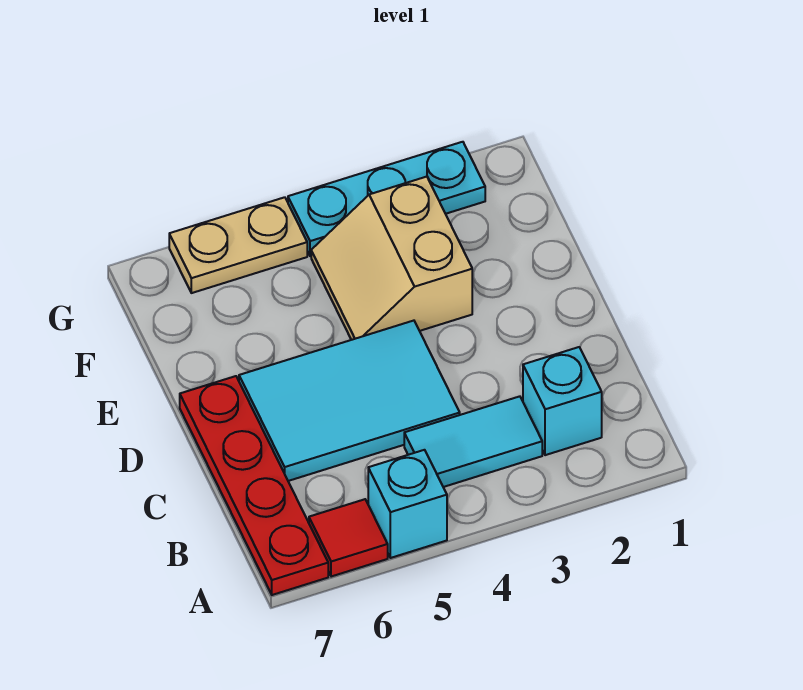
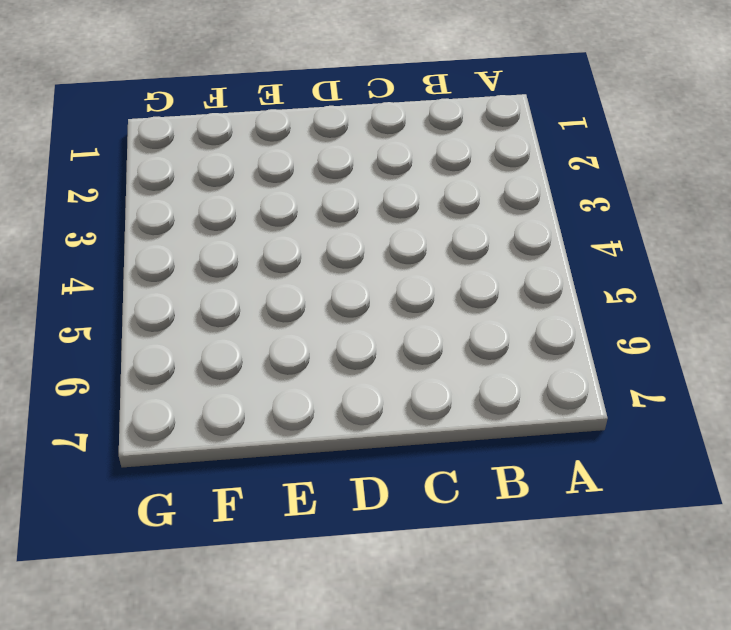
none -> cyan brick A5 level 1
none -> red tile A6 level 1

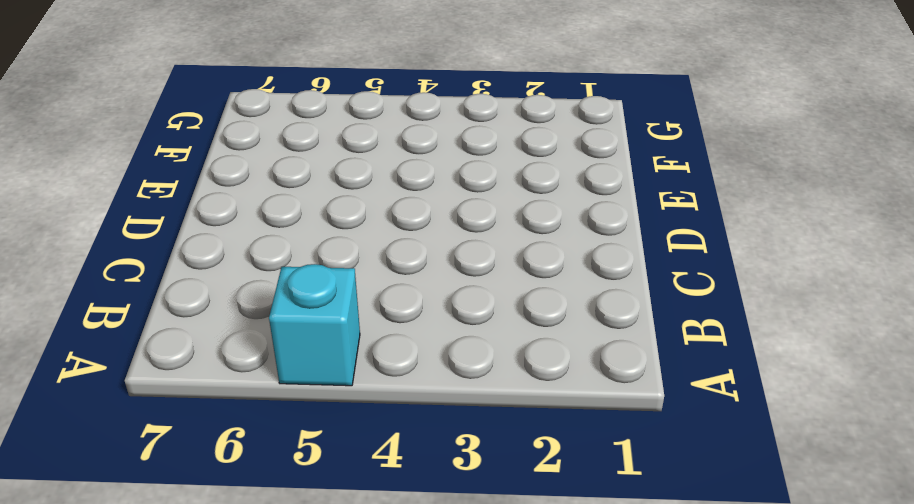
none -> red tile A6 level 1
none -> red plate A7:D7 level 1

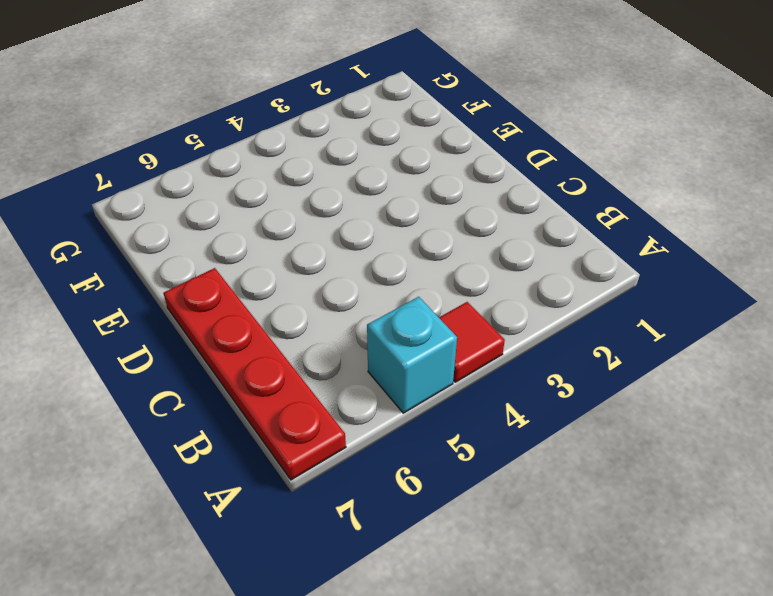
red tile A4 level 1 -> red tile A6 level 1
none -> cyan brick B2 level 1
none -> cyan tile B3:B4 level 1

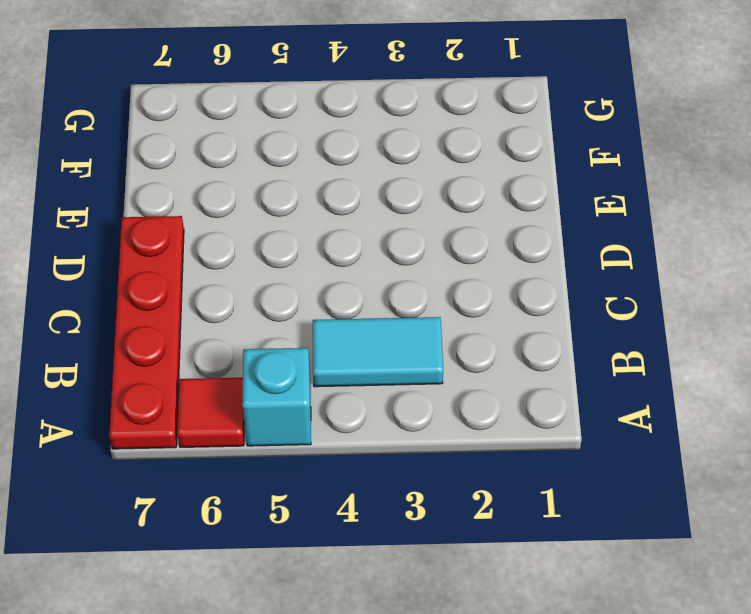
none -> cyan brick B2 level 1
none -> cyan tile C4:D6 level 1

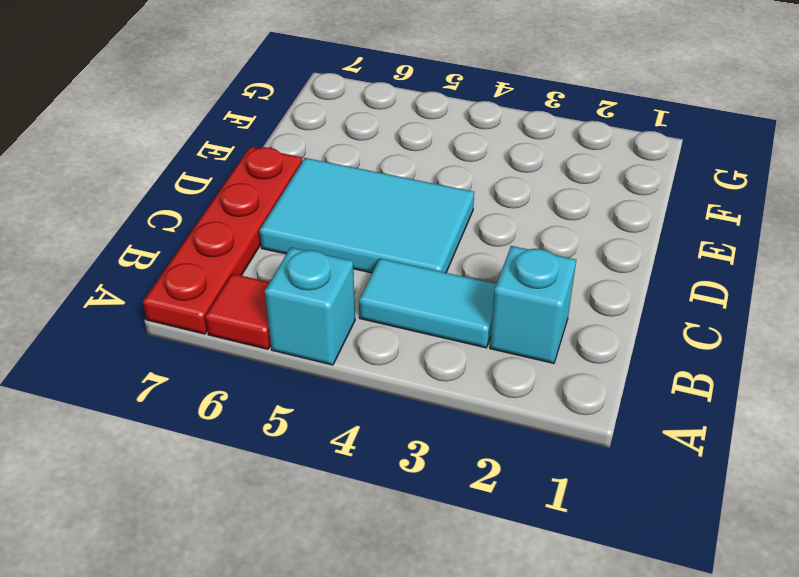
none -> tan slope E3:F4 level 1 top 3
none -> cyan plate G2:G4 level 1

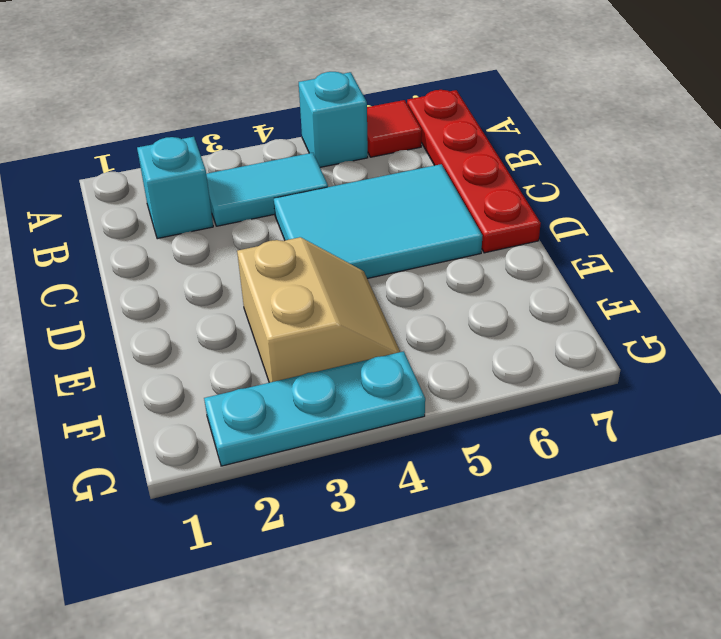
none -> tan plate G5:G6 level 1

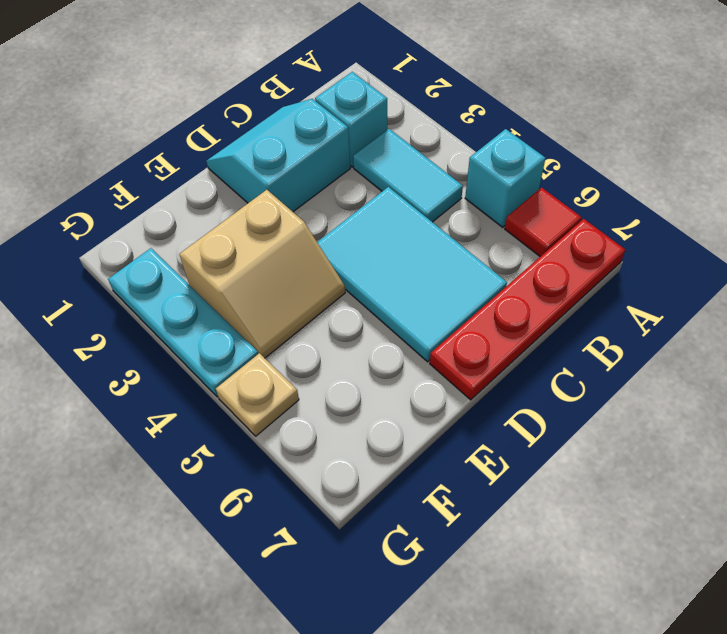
cyan slope C1:D2 level 1 top 2 -> none
tan plate G5 level 1 -> tan plate G5:G6 level 1

